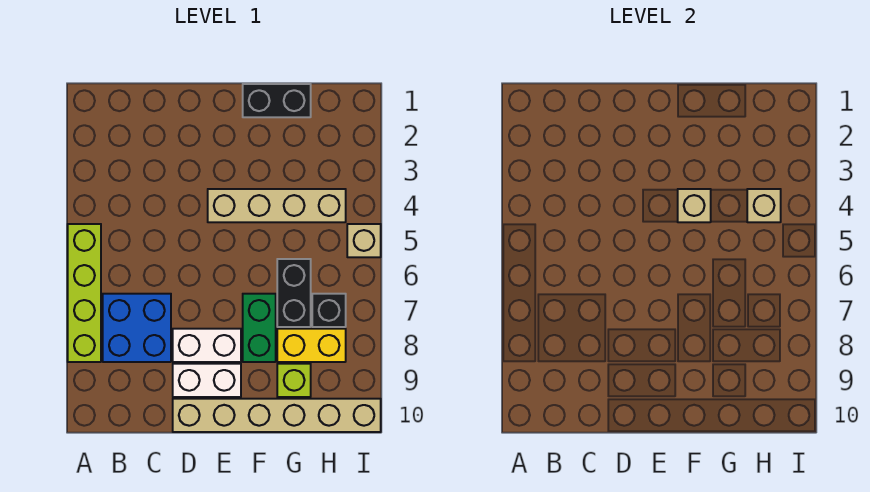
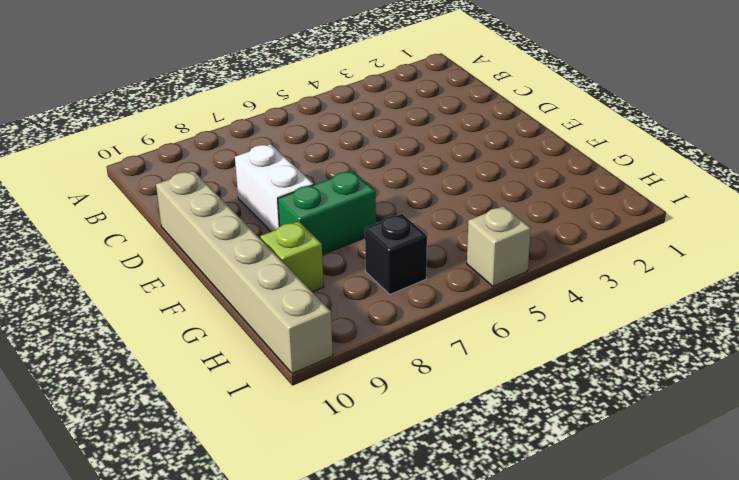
none -> lime brick A5:A8 level 1
none -> blue brick B7:C8 level 1
none -> white brick D9:E9 level 1

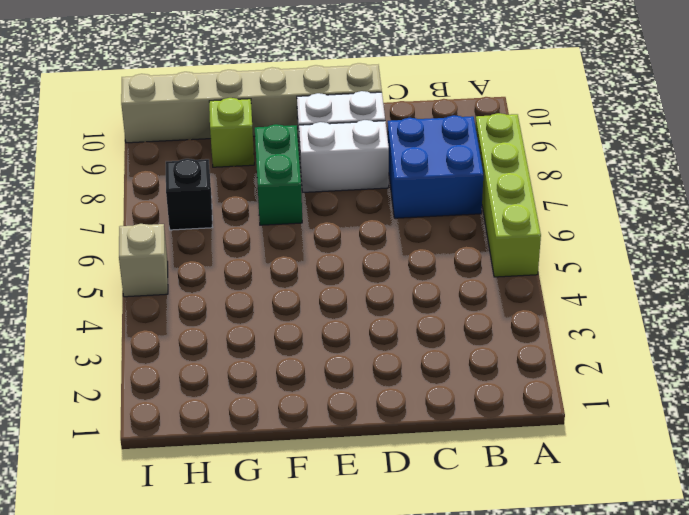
none -> tan brick E4:H4 level 1
none -> black brick F1:G1 level 1
none -> black brick G6:G7 level 1

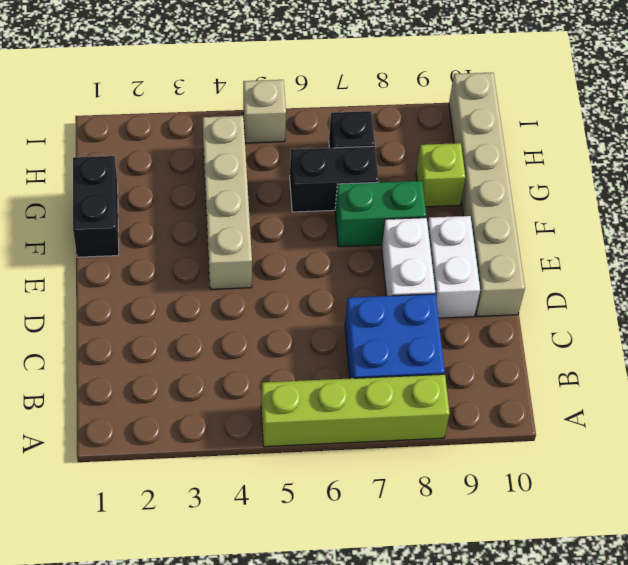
none -> yellow brick G8:H8 level 1
none -> tan brick F4 level 2
none -> tan brick H4 level 2

